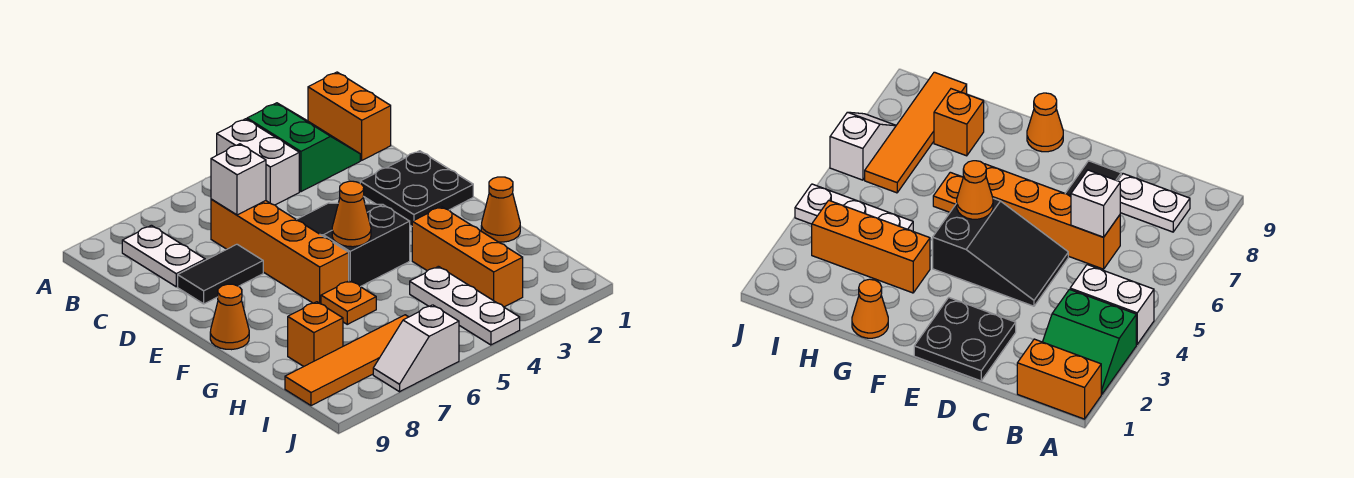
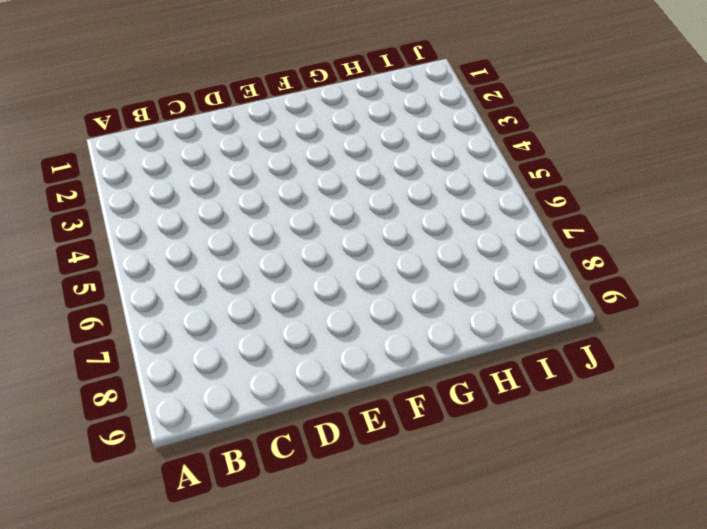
none -> orange brick A1:B1 level 1
none -> green slope A2:B3 level 1 top 3
none -> white brick A4:B4 level 1

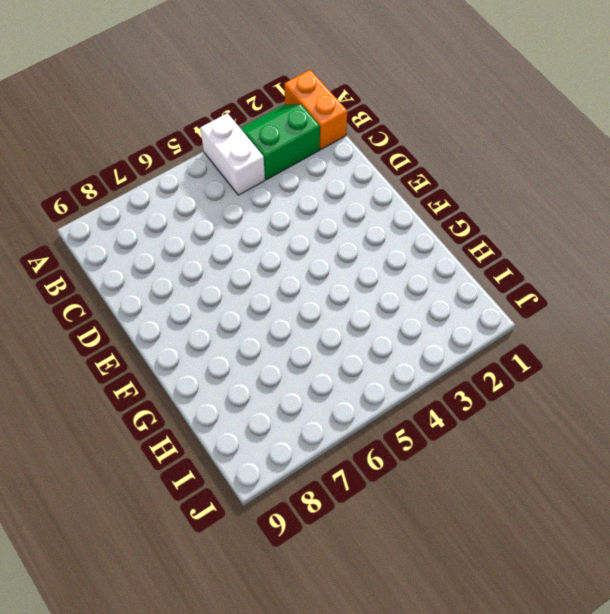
green slope A2:B3 level 1 top B -> green slope A2:B3 level 1 top 3
none -> white plate B8:C8 level 1
none -> orange brick C6:F6 level 1
none -> black plate D1:E2 level 1

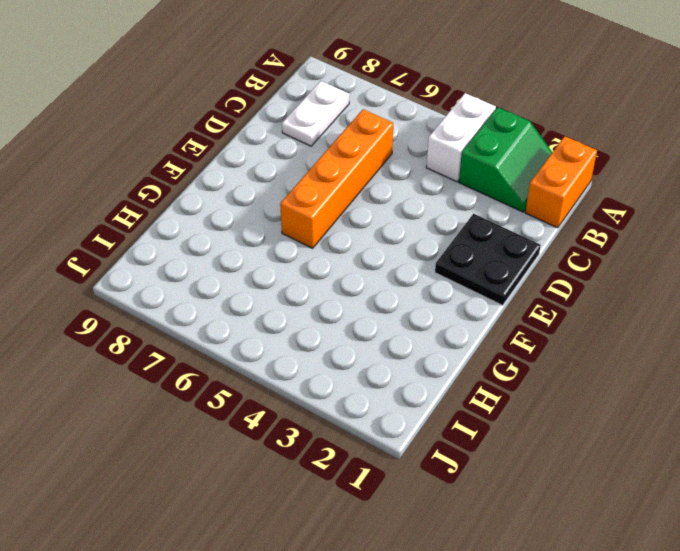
none -> black slope D4:F5 level 1 top F
none -> black tile D7:D8 level 1
none -> orange cone F9 level 1

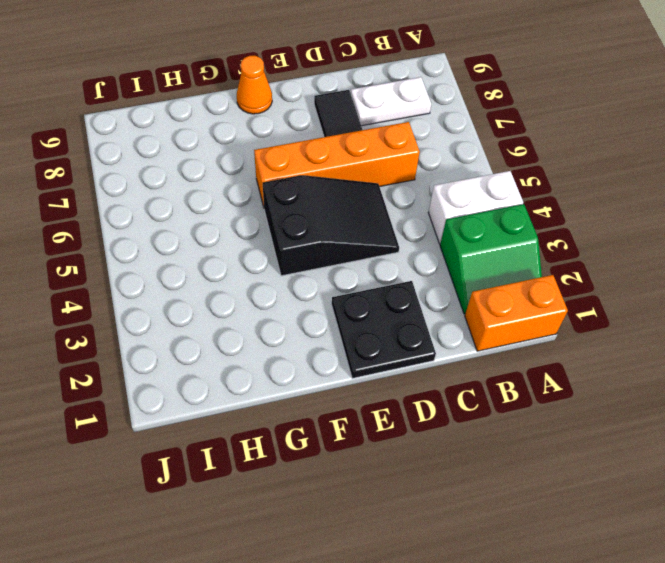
none -> orange cone G1 level 1
none -> orange brick G3:I3 level 1
none -> orange plate G6 level 1

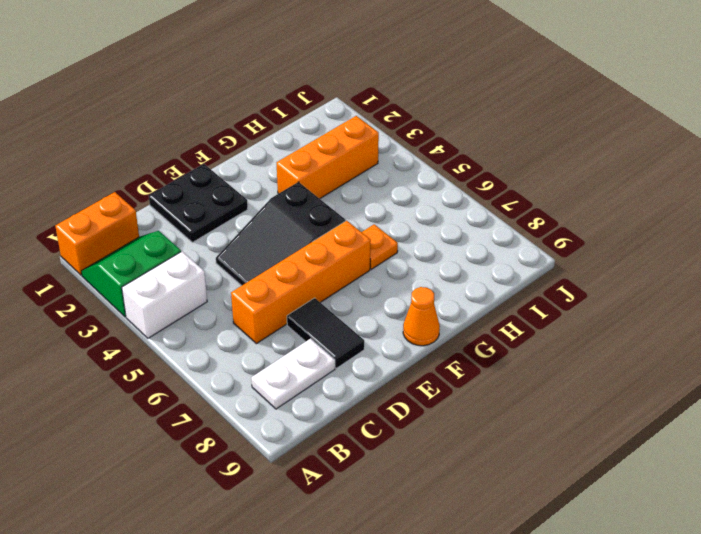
none -> orange cone G1 level 1
none -> white plate H4:J4 level 1
none -> orange brick H8 level 1

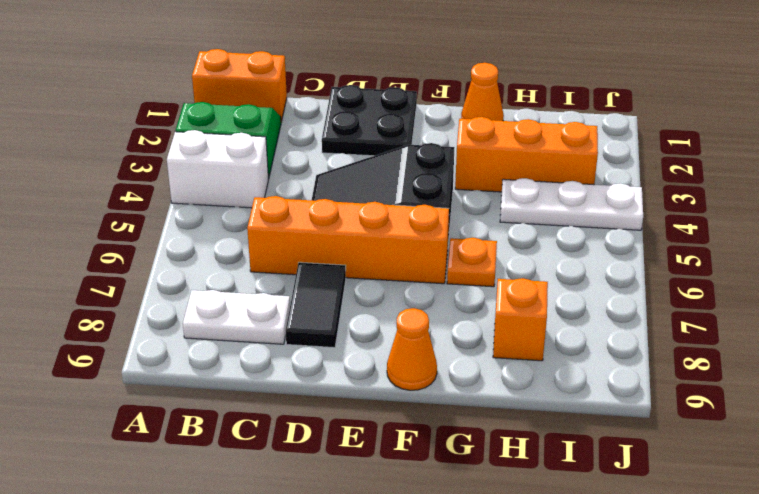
none -> orange tile I6:I9 level 1
none -> white slope J6:J7 level 1 top 6
none -> white brick C6 level 2

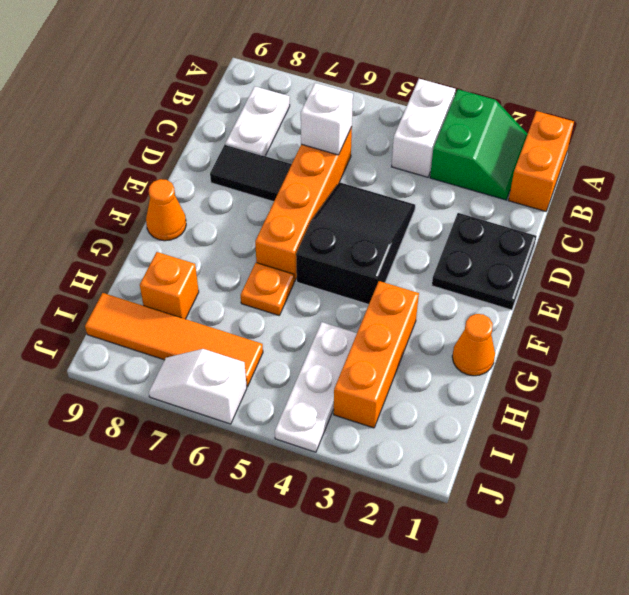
none -> orange cone F5 level 2

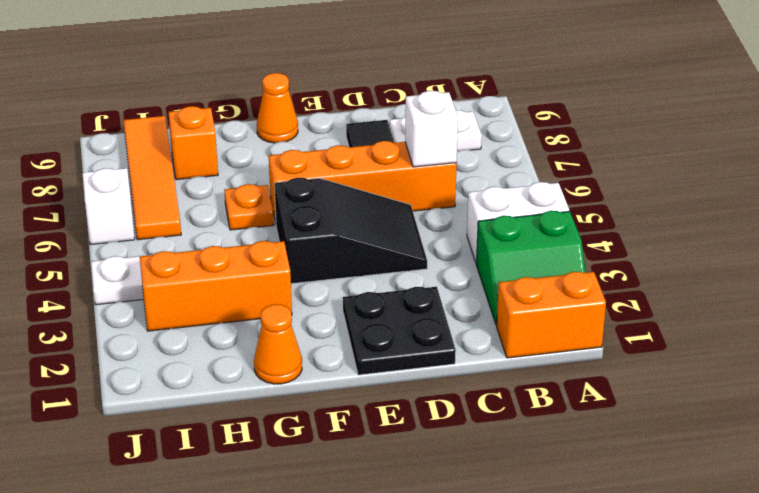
none -> orange cone F5 level 2

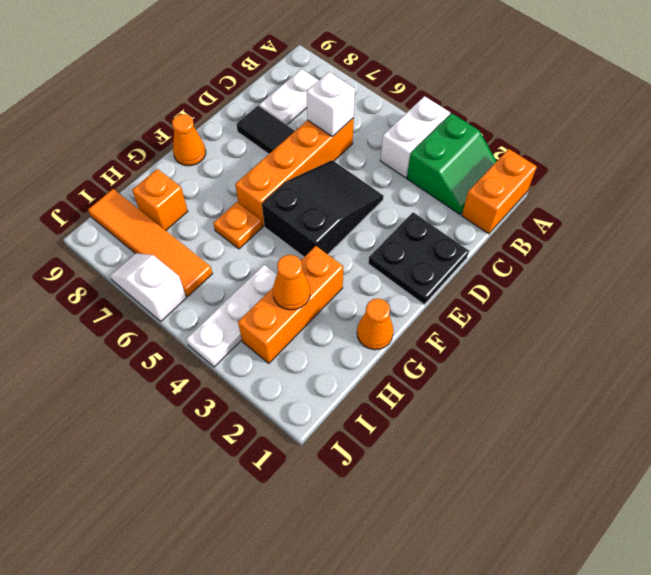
orange cone H3 level 2 -> orange cone F5 level 2

